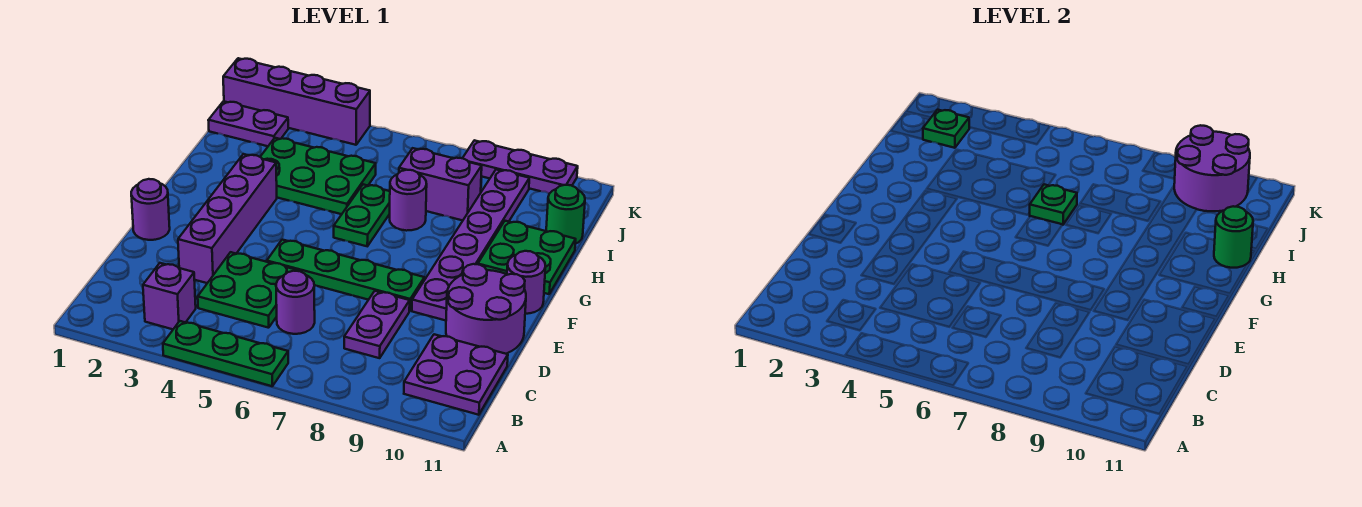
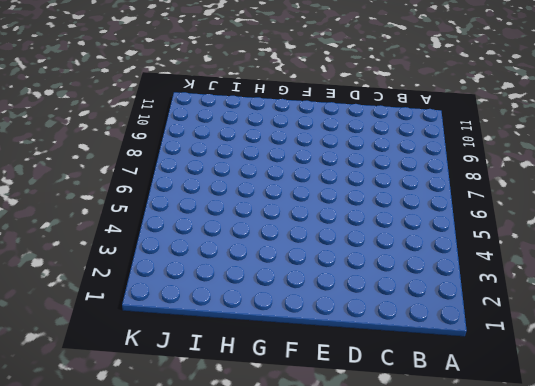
none -> green plate A4:A6 level 1
none -> purple brick B3 level 1
none -> purple plate B10:C11 level 1

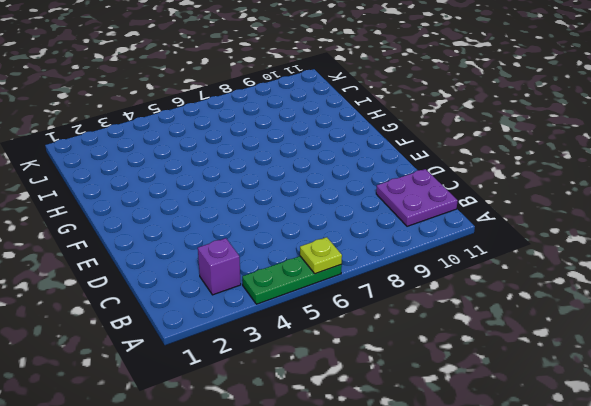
lime plate A6 level 2 -> none
none -> green plate C4:D5 level 1
none -> purple round brick C6 level 1
none -> purple plate C8:D8 level 1

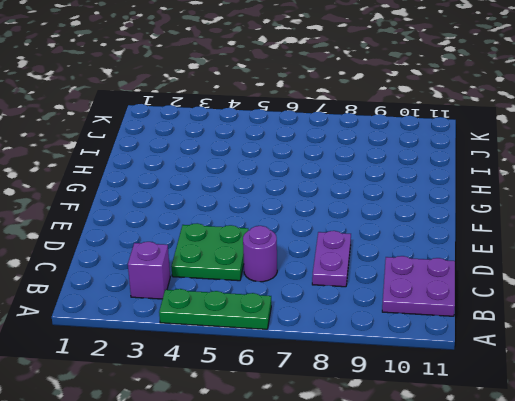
none -> purple brick D3:G3 level 1
none -> purple round brick D10:E11 level 1
none -> purple round brick E1 level 1

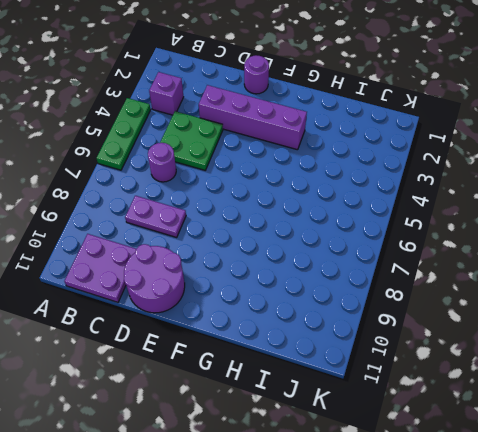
none -> green plate E5:E8 level 1
none -> purple plate E9:J9 level 1
none -> purple round brick F11 level 1

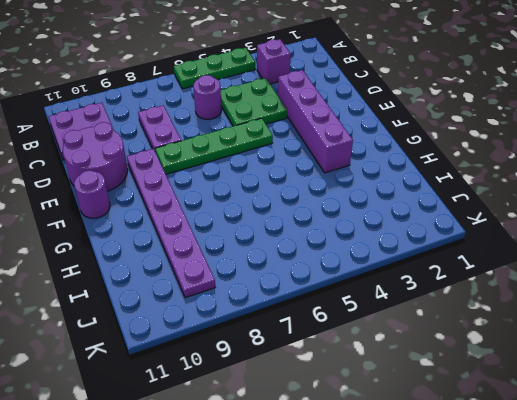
none -> purple round brick E1 level 1
none -> green plate G6:H6 level 1
none -> green plate G10:H11 level 1

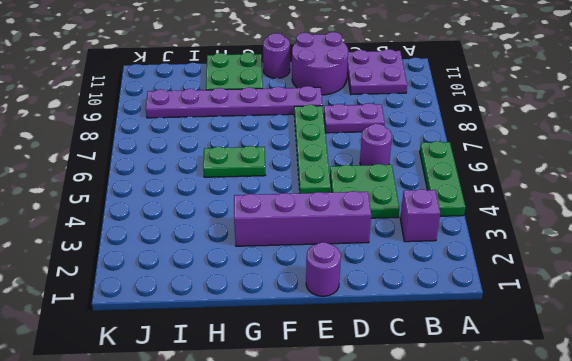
none -> green plate H3:I5 level 1
none -> purple round brick H7 level 1
none -> purple brick I7:I8 level 1

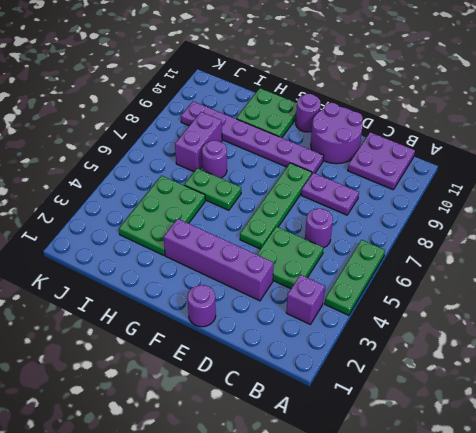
none -> green round brick I11 level 1
none -> purple plate J1:J2 level 1
none -> purple brick K1:K4 level 1

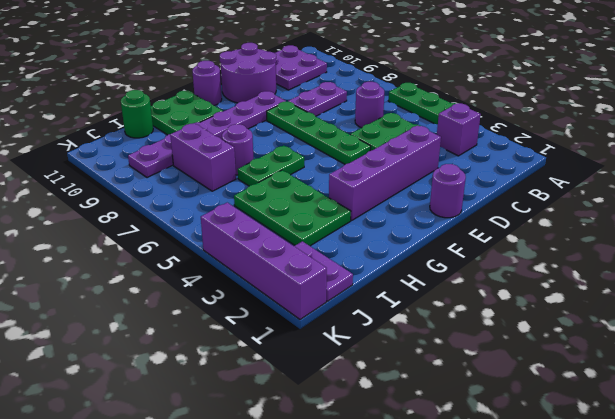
none -> purple plate K8:K10 level 1
none -> green plate H6 level 2
none -> green round brick H11 level 2

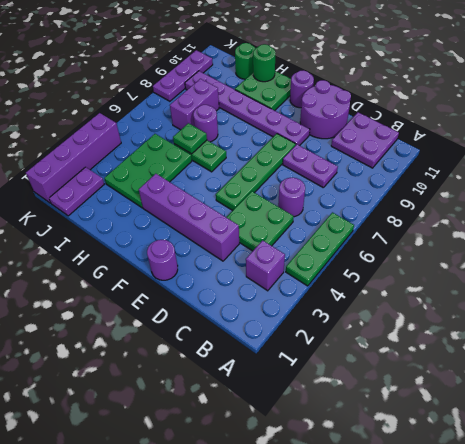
none -> green plate J2 level 2
none -> purple round brick J9:K10 level 2

